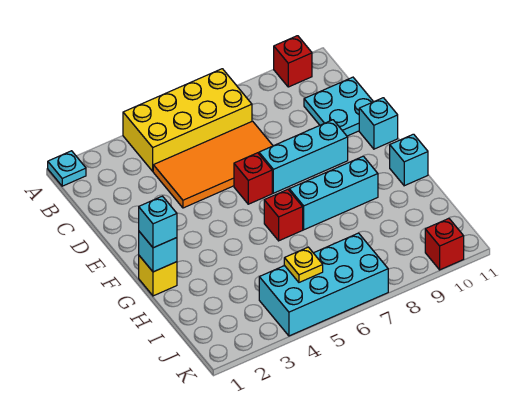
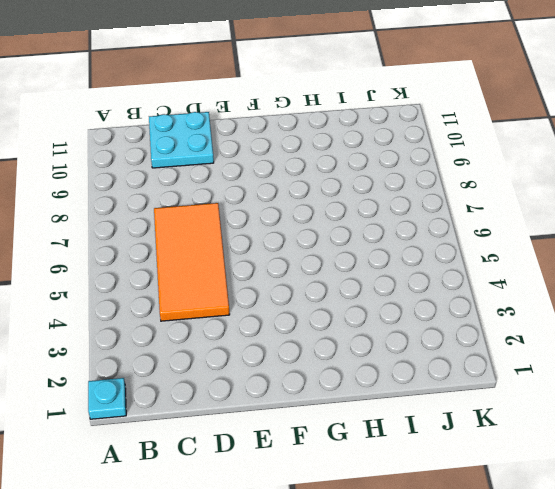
none -> yellow brick A4:B7 level 1
none -> red brick A10 level 1
none -> red brick E6 level 1

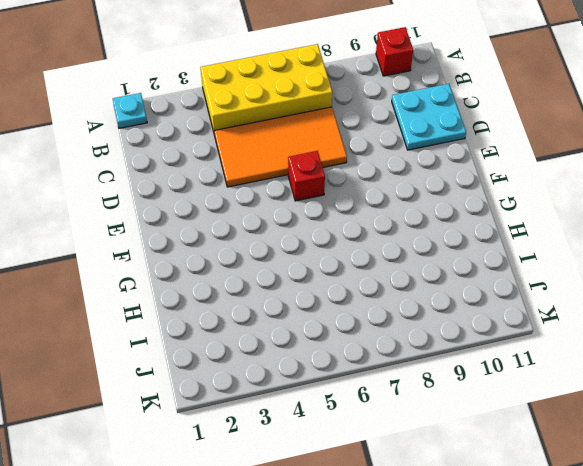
none -> cyan brick E7:E9 level 1
none -> cyan brick E11 level 1
none -> yellow brick G1 level 1

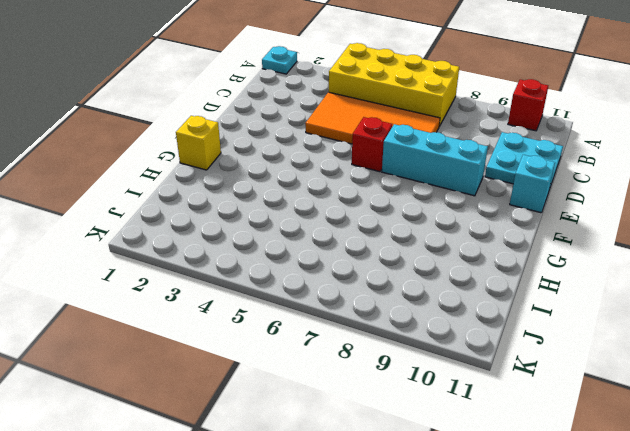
none -> red brick G6 level 1
none -> cyan brick G7:G9 level 1
none -> cyan brick G11 level 1

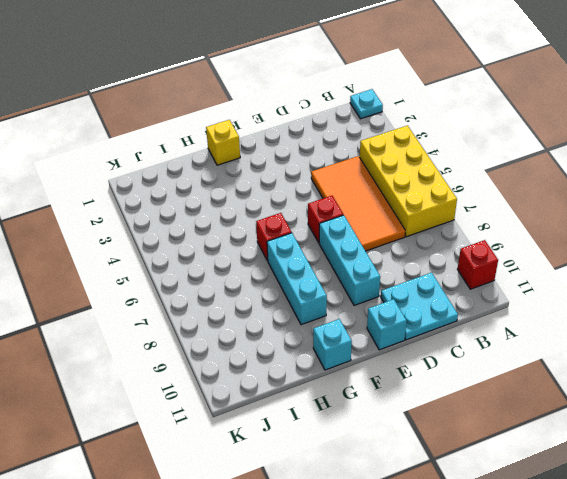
none -> cyan brick J4:K7 level 1
none -> red brick K10 level 1
none -> cyan brick G1 level 2

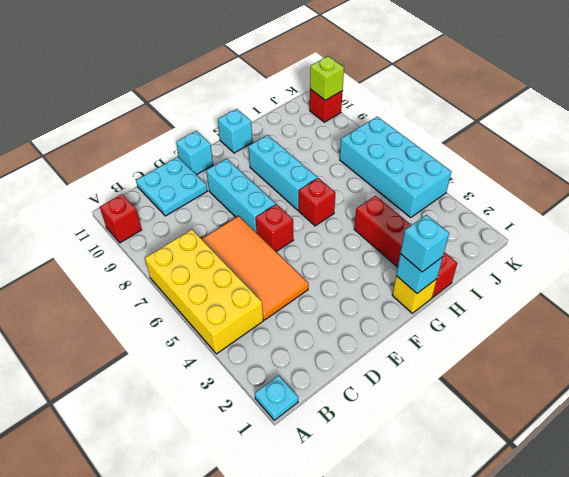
red brick H1:H4 level 1 -> none
lime brick K10 level 2 -> none
none -> yellow plate J5 level 2

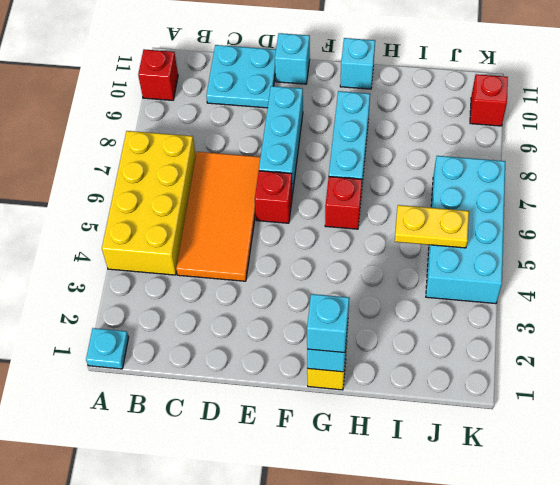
yellow plate I5:J5 level 2 -> yellow plate J5 level 2

